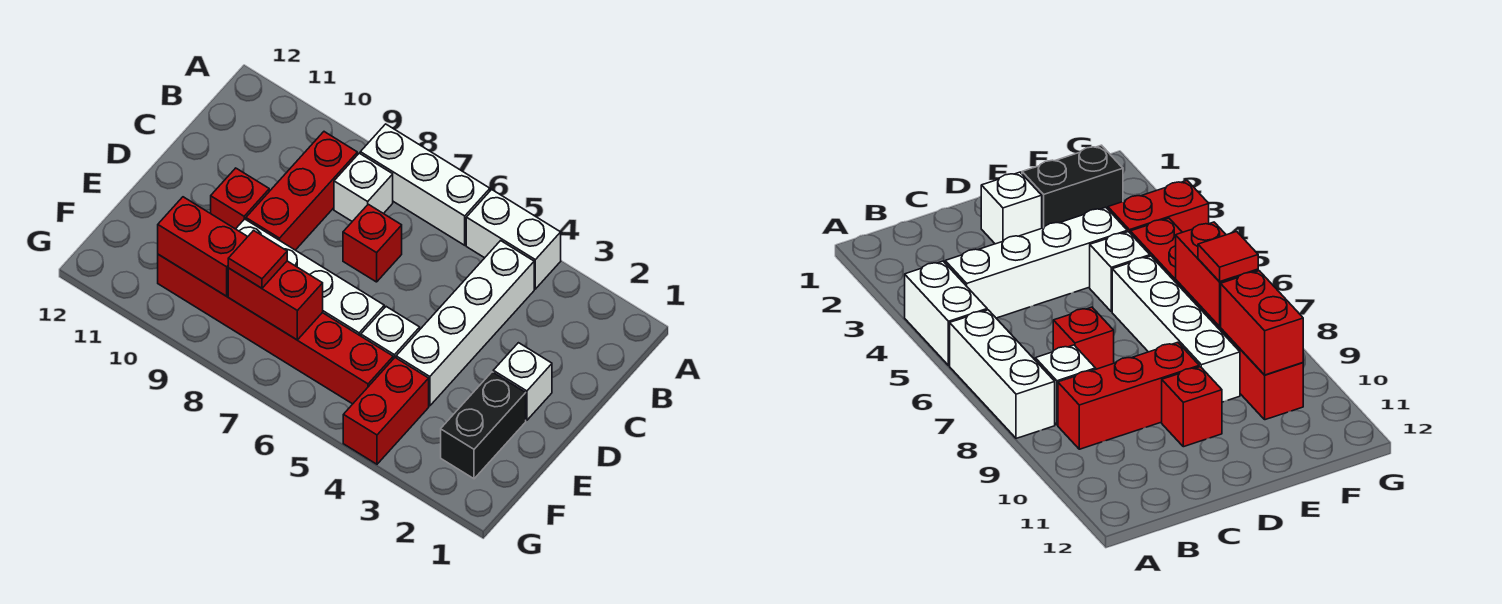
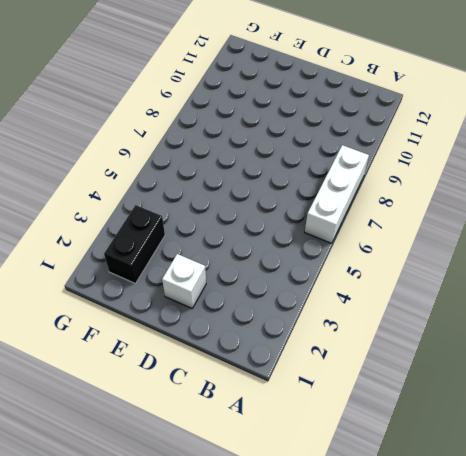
black brick F2:F3 level 1 -> black brick E2:F2 level 1
none -> white brick A4:A5 level 1
none -> white brick B4:E4 level 1
none -> white brick B8 level 1

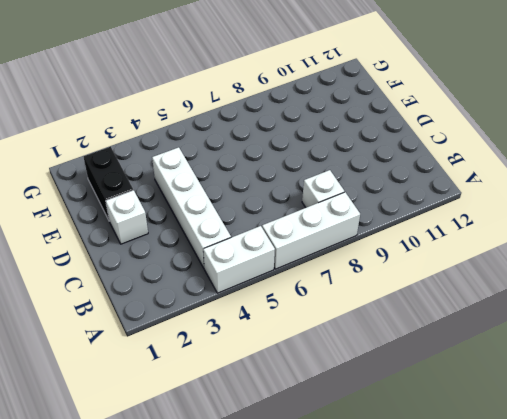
none -> red brick B9:D9 level 1
none -> red brick C7 level 1
none -> red brick D10 level 1

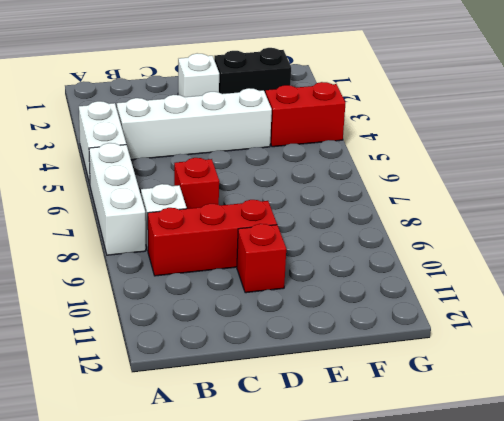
none -> white brick E5 level 1
none -> white brick E6:E9 level 1
none -> red brick F5:F10 level 1

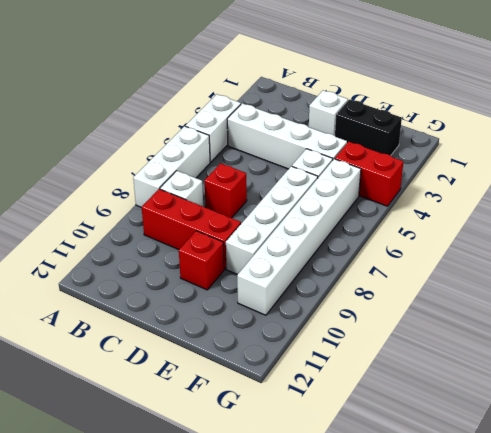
white brick F5:F10 level 1 -> red brick F5:F10 level 1
none -> red brick F7:F8 level 2
none -> red brick F9:F10 level 2
none -> red tile F8 level 3

